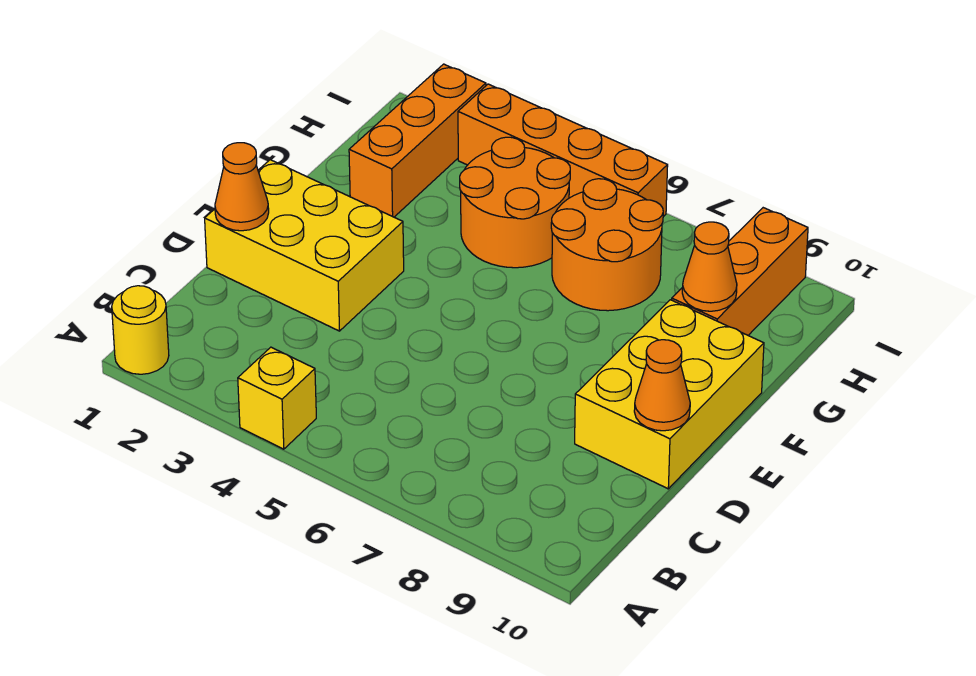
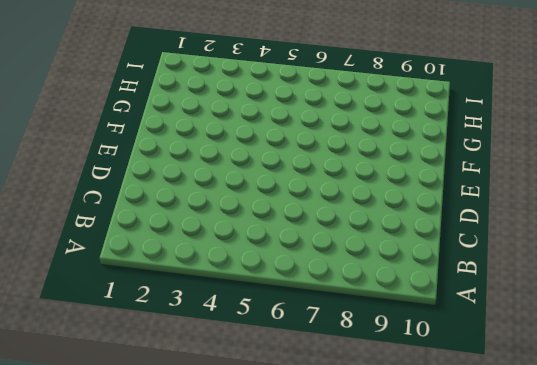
none -> yellow round brick A1 level 1
none -> yellow brick A4 level 1
none -> yellow brick D1:E3 level 1

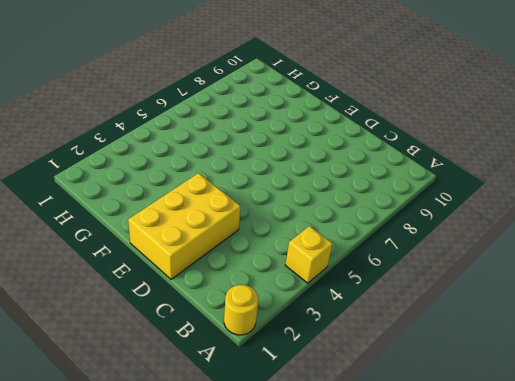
none -> yellow brick D9:F10 level 1
none -> orange brick G2:I2 level 1
none -> orange round brick G4:H5 level 1

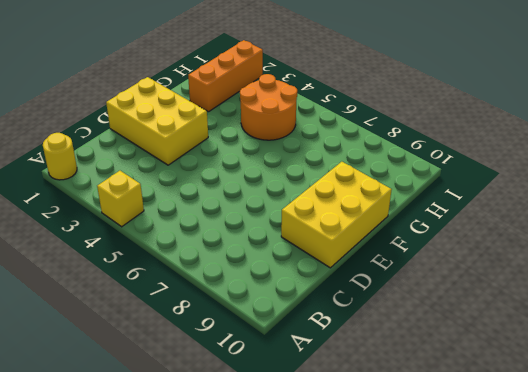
none -> orange round brick G6:H7 level 1
none -> orange brick G9:I9 level 1
none -> orange brick I3:I6 level 1

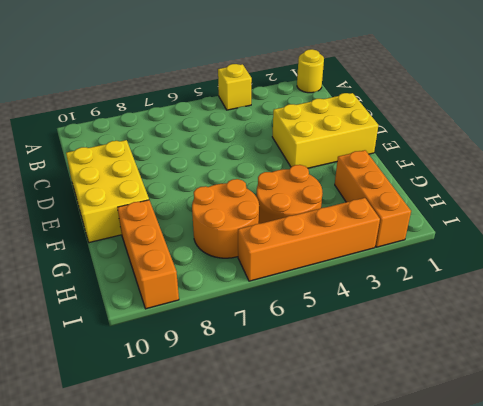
none -> orange cone D1 level 2
none -> orange cone D10 level 2
none -> orange cone G9 level 2

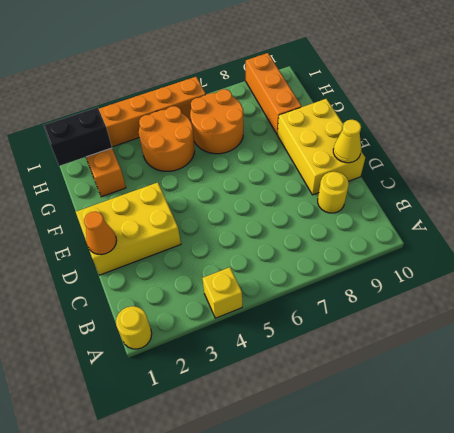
yellow round brick C9 level 1 -> none
yellow cone D10 level 2 -> orange cone D10 level 2
black brick H1:H2 level 2 -> none
none -> orange cone G9 level 2

